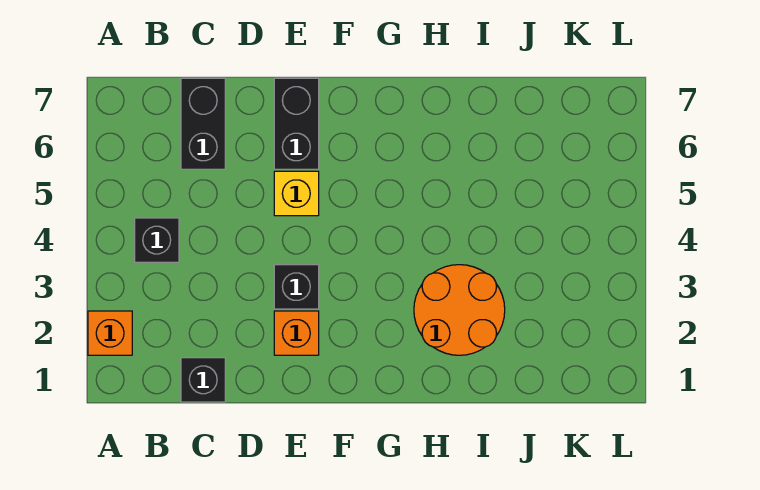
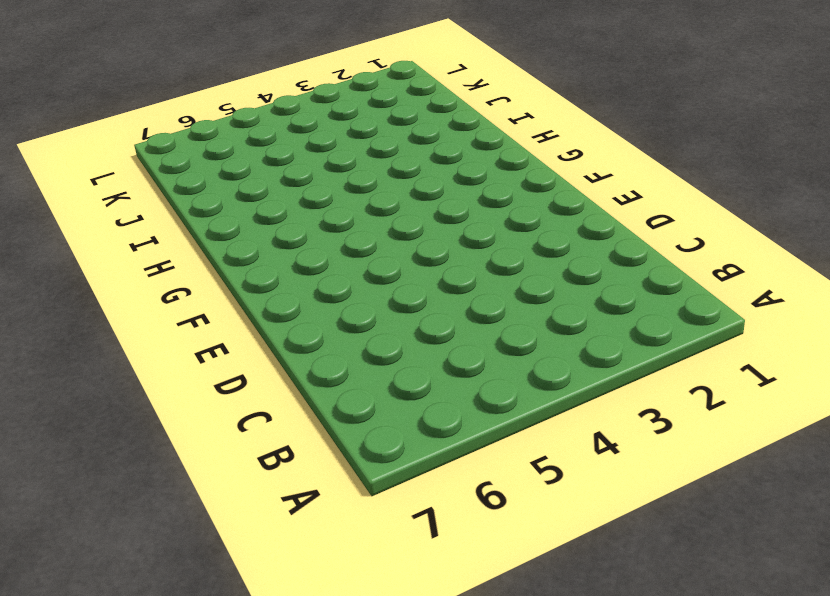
none -> orange brick A2 level 1
none -> black brick B4 level 1

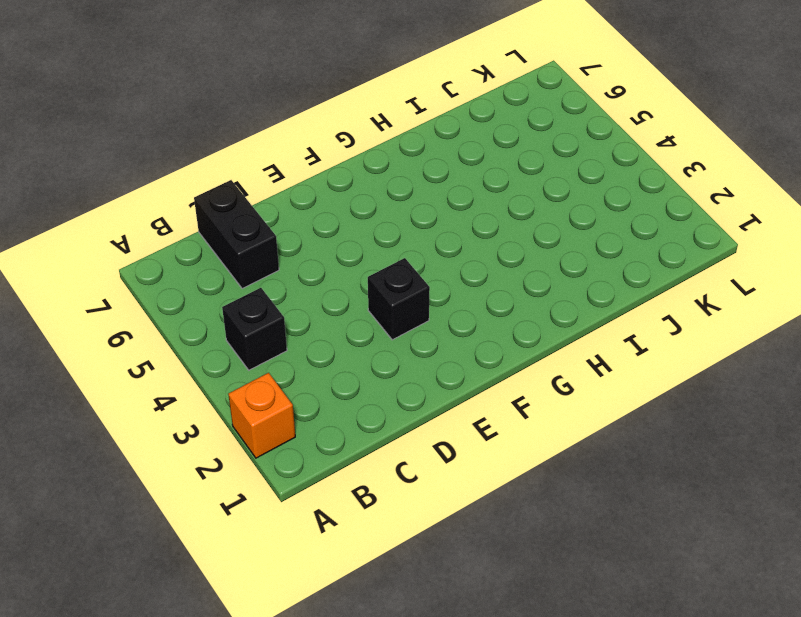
none -> black brick C1 level 1
none -> orange brick E2 level 1

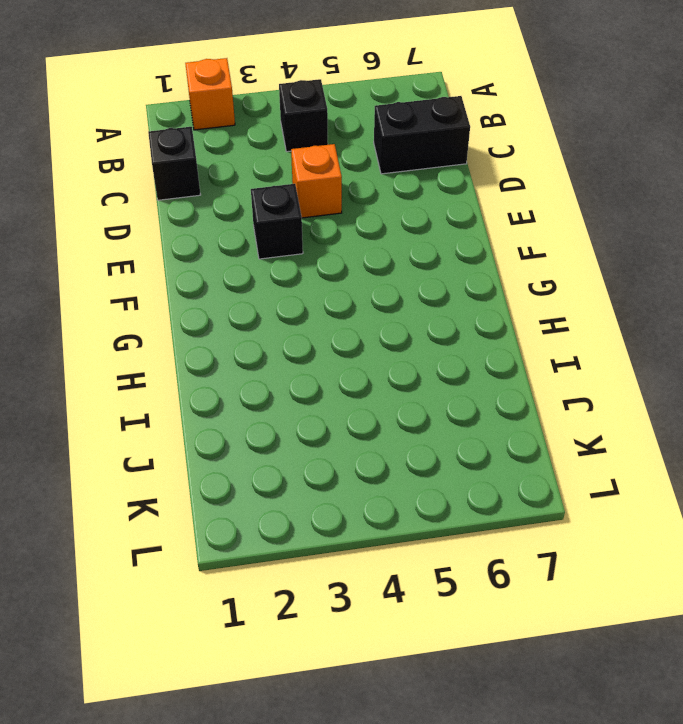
orange brick D4 level 1 -> orange brick E2 level 1
none -> yellow brick E5 level 1
none -> black brick E6:E7 level 1

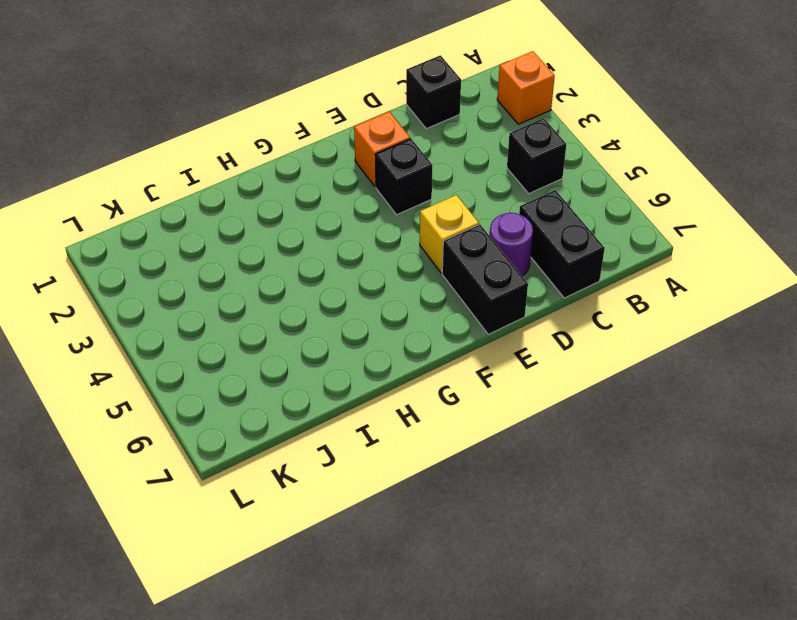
purple round brick D6 level 1 -> none
none -> orange round brick H2:I3 level 1

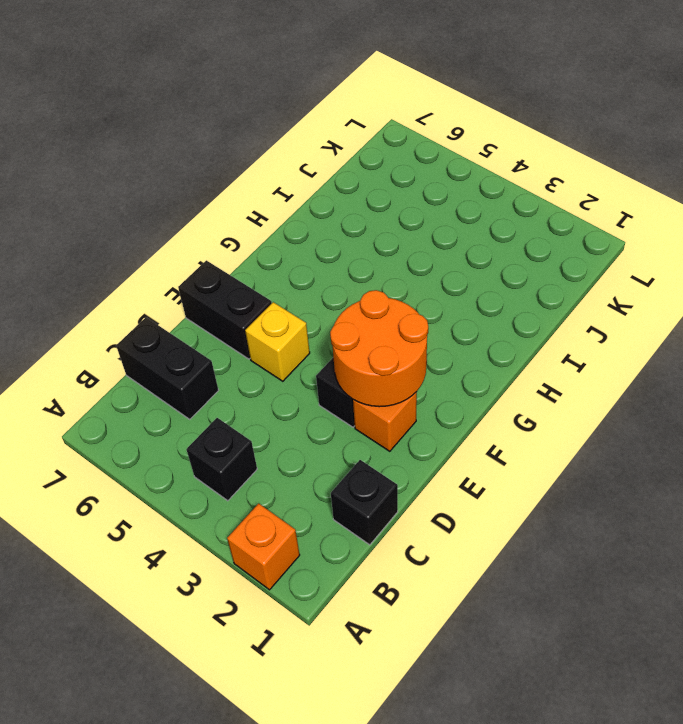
orange round brick E2:F3 level 2 -> orange round brick H2:I3 level 1

